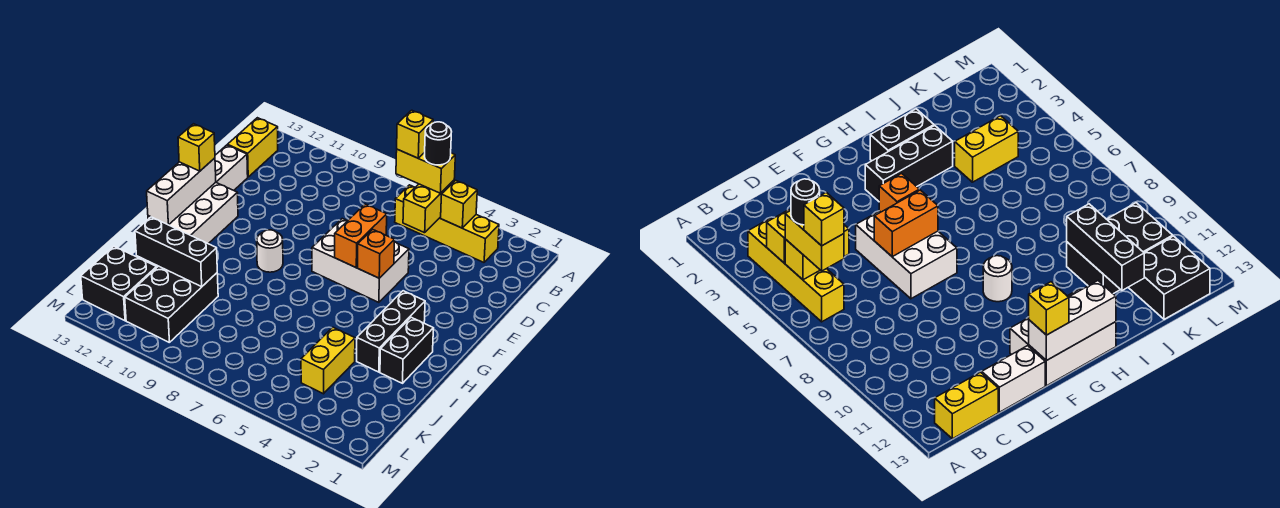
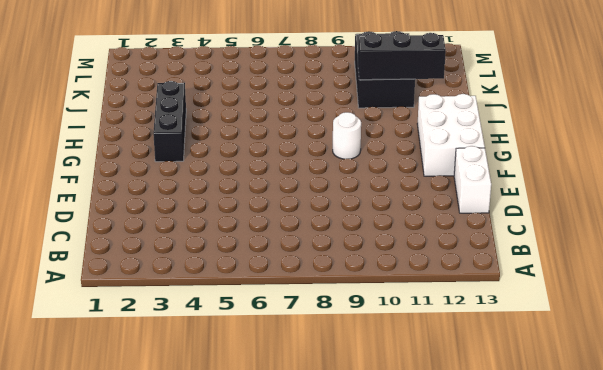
none -> yellow brick B3:B6 level 1
none -> yellow brick B13:C13 level 1
none -> white brick E5:F7 level 1

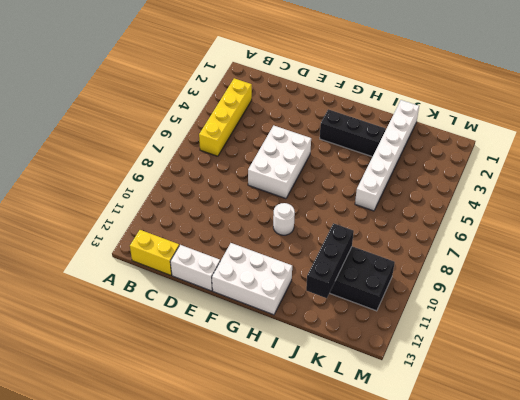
white brick J1:J6 level 1 -> yellow brick J4:K4 level 1
none -> black brick H2:I2 level 1
none -> black brick K12:L13 level 1
none -> yellow brick B4 level 2

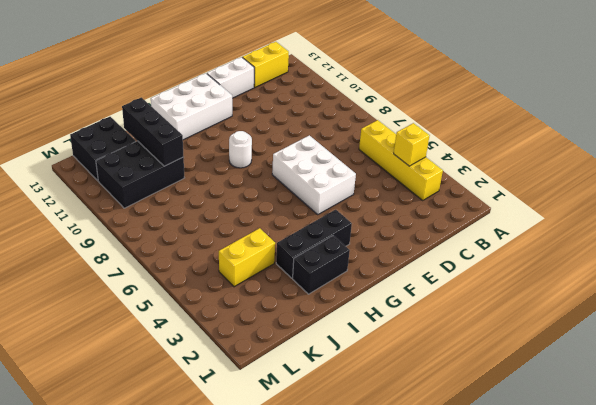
none -> yellow brick B5:C5 level 2
none -> orange brick E6:F6 level 2
none -> orange brick F5 level 2

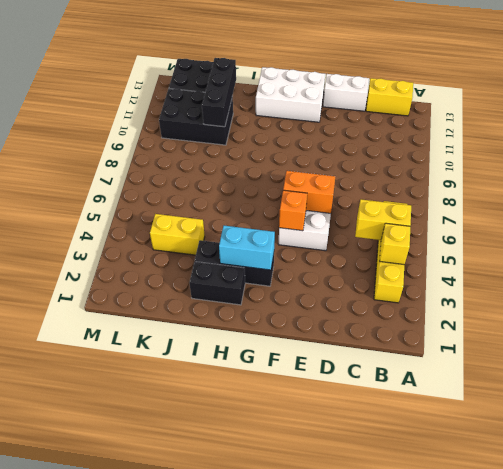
cyan brick G3:H3 level 2 -> none
none -> white round brick G9 level 1
none -> white brick F13:H13 level 2
none -> yellow brick B5:B6 level 3

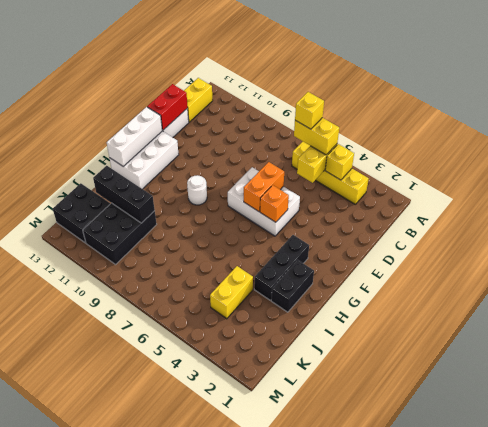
red brick D13:E13 level 2 -> none
none -> yellow brick F13 level 3
none -> black round brick B5 level 4

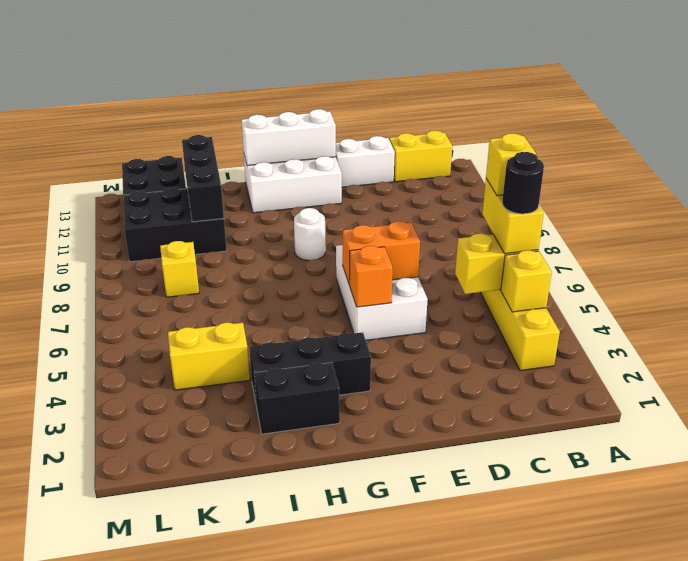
yellow brick K8 level 1 -> yellow brick F13 level 3

